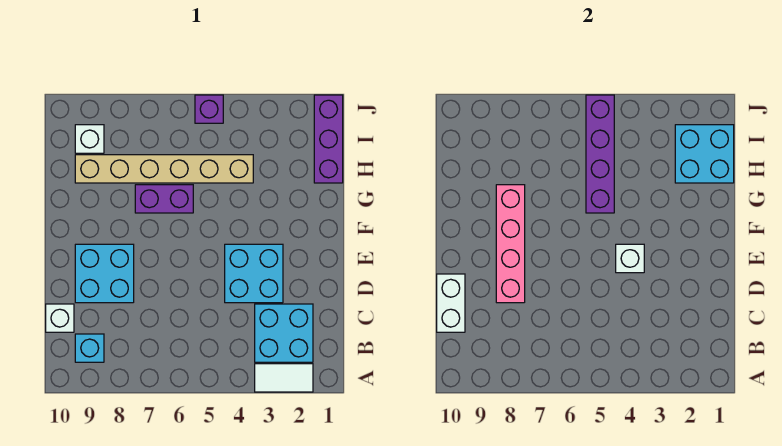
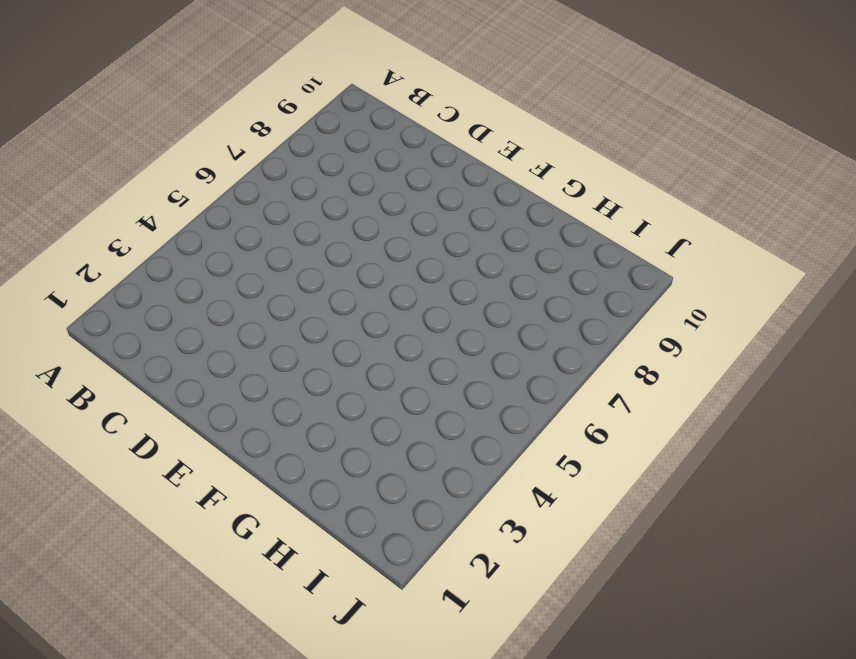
none -> white tile A2:A3 level 1
none -> cyan brick B2:C3 level 1
none -> cyan brick B9 level 1

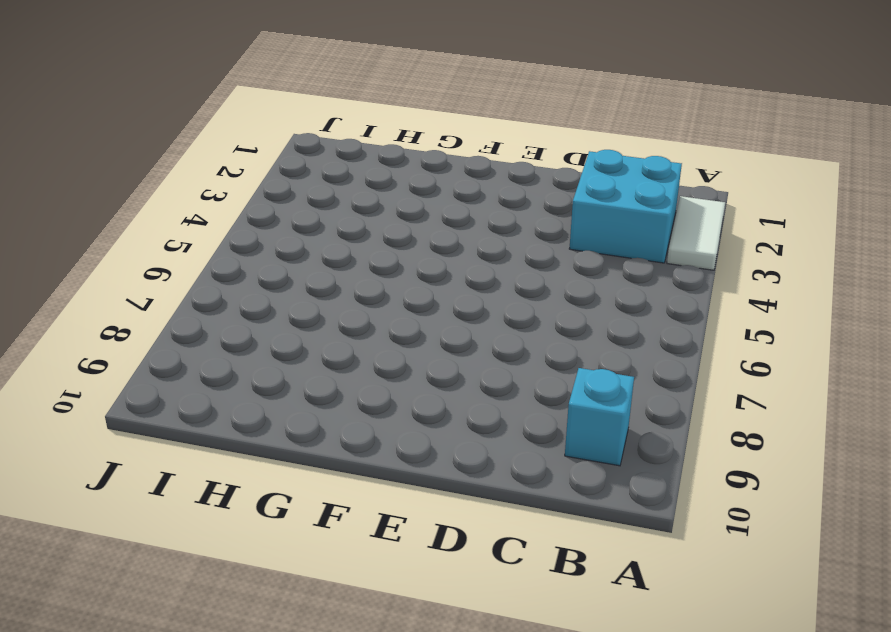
none -> white brick C10 level 1
none -> cyan brick D3:E4 level 1
none -> cyan brick D8:E9 level 1

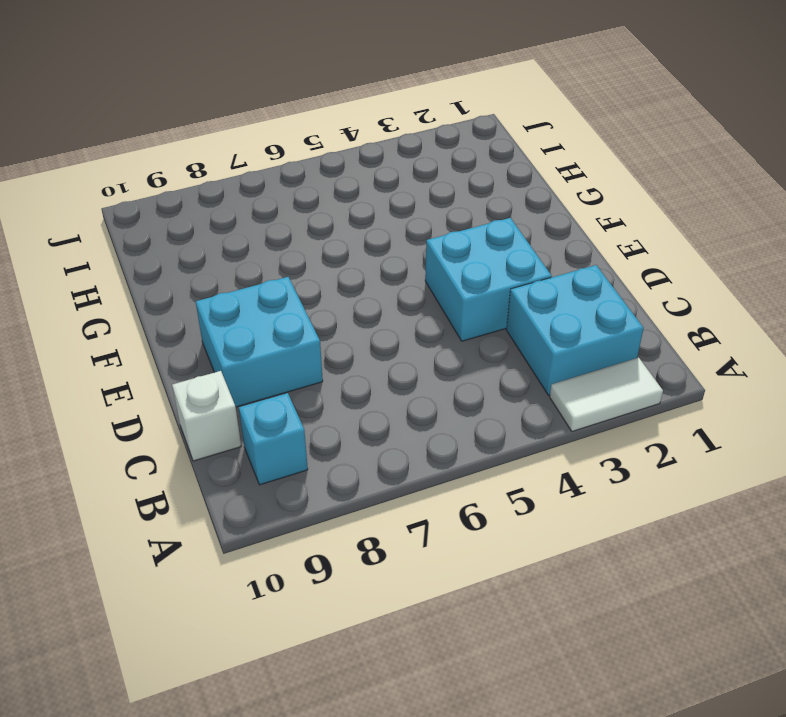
none -> purple brick G6:G7 level 1
none -> purple brick H1:J1 level 1
none -> tan brick H4:H9 level 1

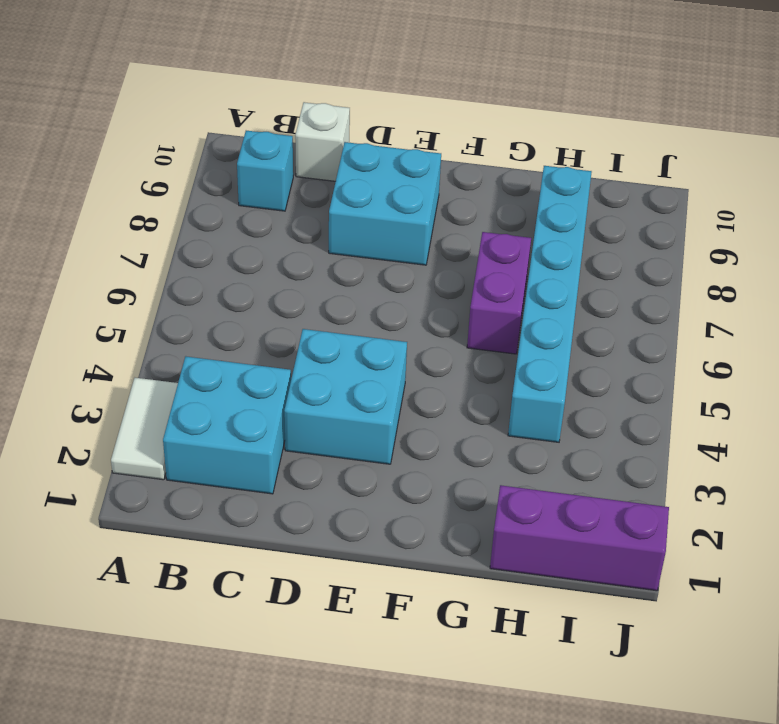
cyan brick H4:H9 level 1 -> tan brick H4:H9 level 1
none -> white brick I9 level 1
none -> purple brick J5 level 1
none -> white brick C10:D10 level 2

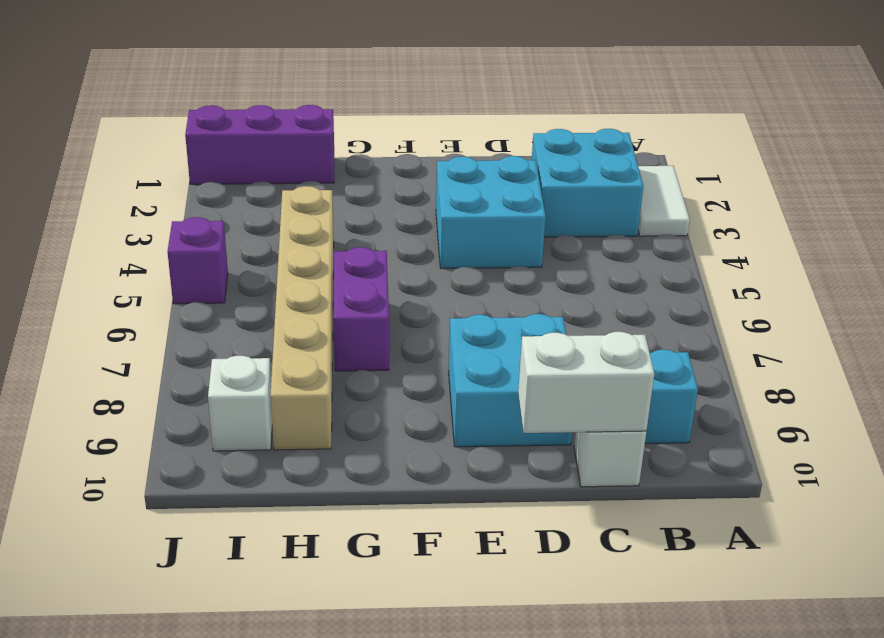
none -> pink brick D8:G8 level 2
none -> white brick E4 level 2
none -> purple brick G5:J5 level 2

